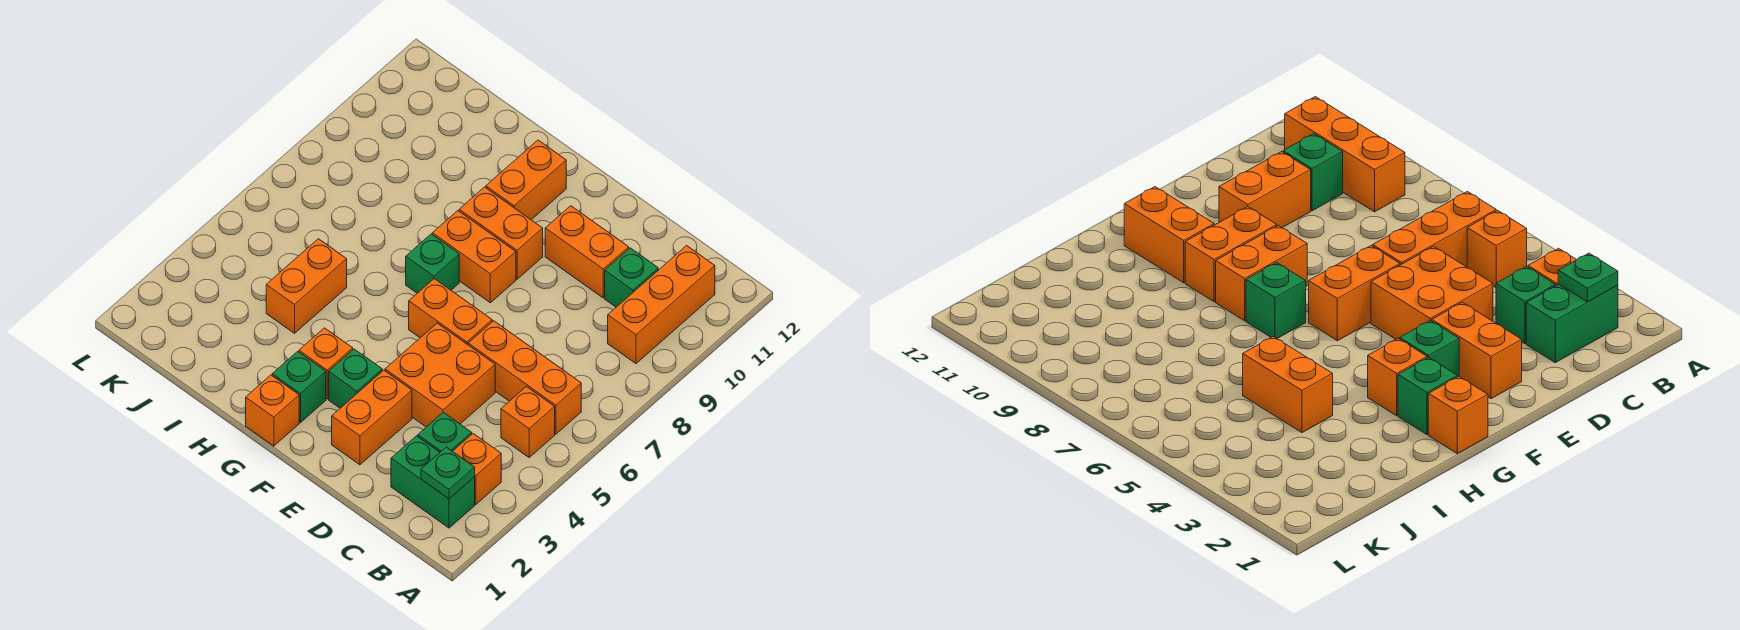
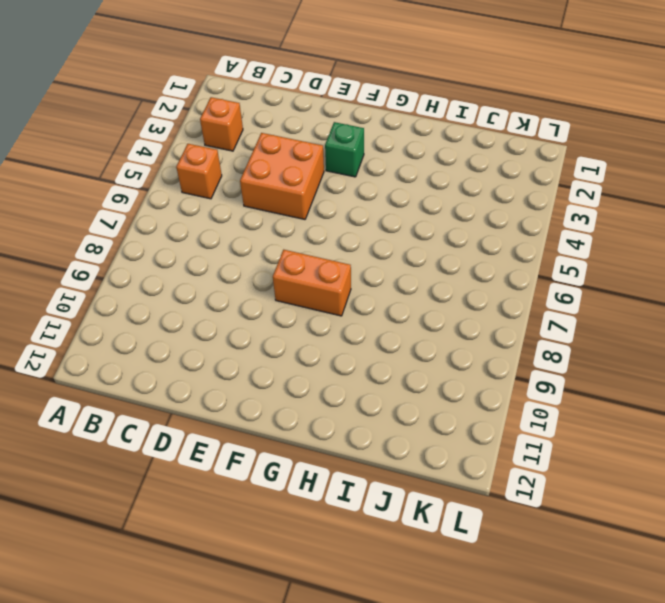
none -> green brick B2:C2 level 1
none -> orange brick B6:D6 level 1
none -> orange brick B9:B11 level 1

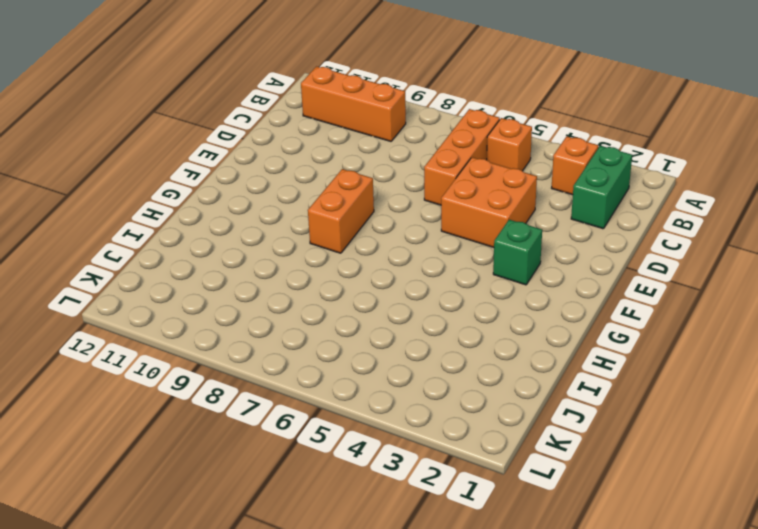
none -> green brick C3 level 1
none -> green brick C10 level 1
none -> orange brick D10:E10 level 1

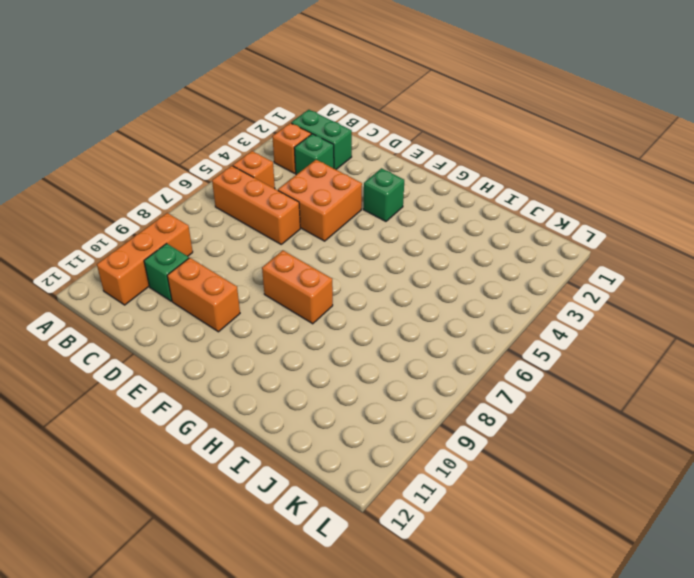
none -> orange brick E2:E3 level 1
none -> orange brick E6:F6 level 1
none -> orange brick F9:G9 level 1

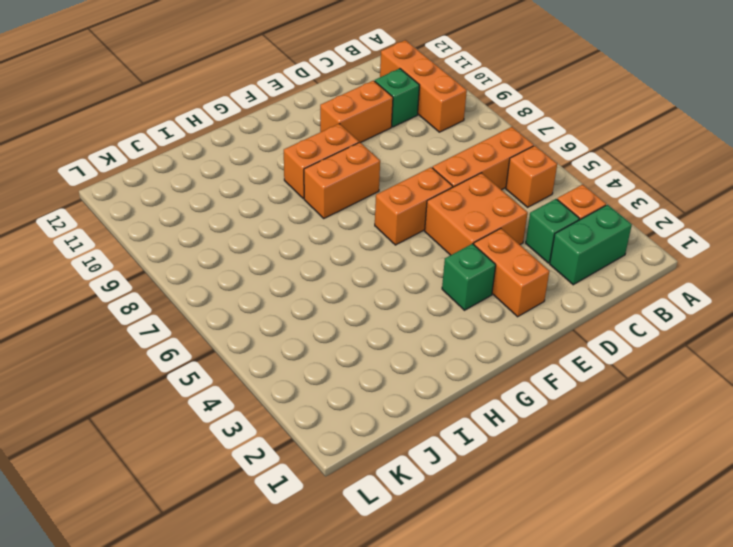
none -> orange brick G1 level 1
none -> green brick G2 level 1
none -> orange brick G3 level 1

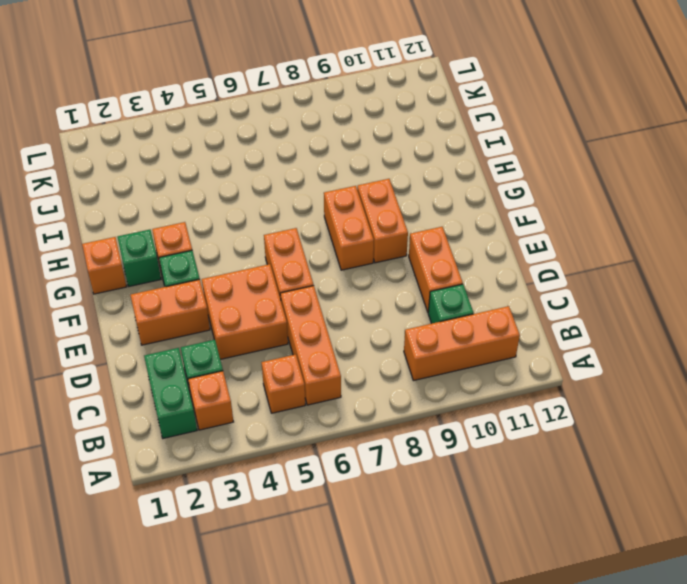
none -> green brick G7 level 1
none -> orange brick G10:G11 level 1
none -> orange brick I4:I5 level 1

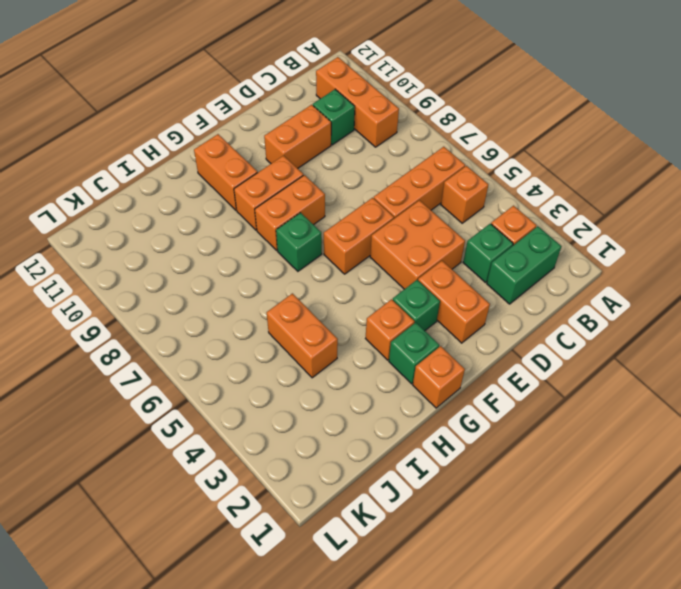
none -> green plate B2 level 2

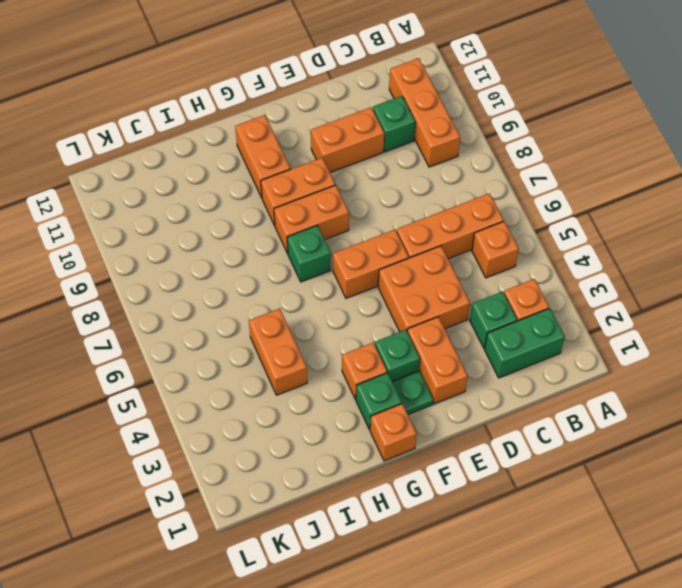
green plate F2 level 1 -> green plate B2 level 2

